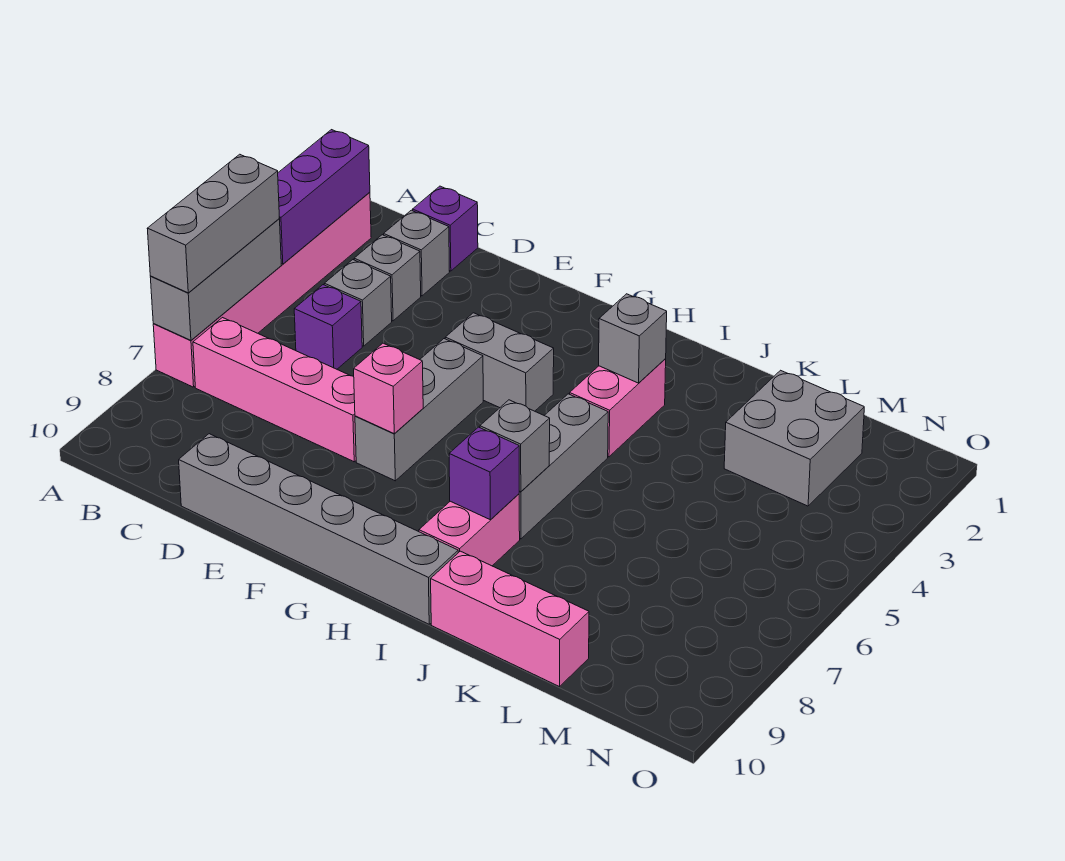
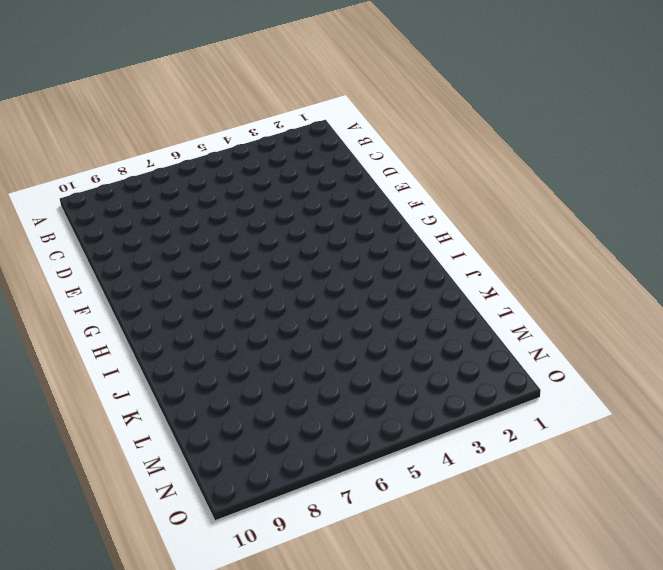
none -> pink brick A2:A7 level 1
none -> pink brick B7:E7 level 1
none -> purple brick C1 level 1

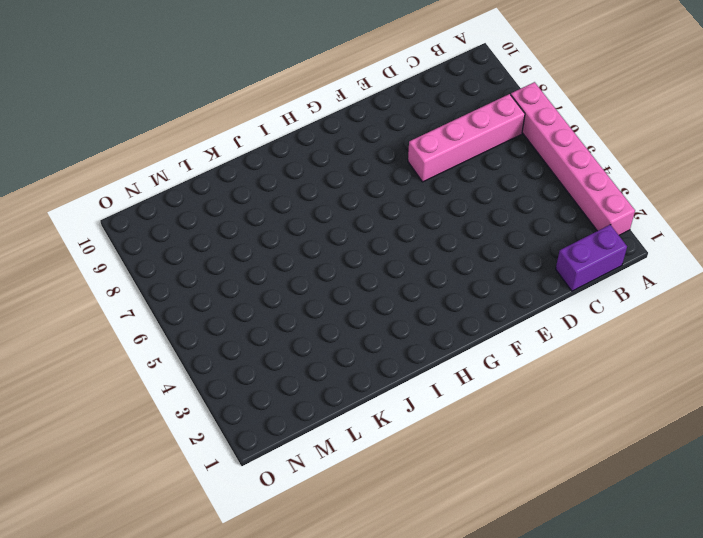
purple brick B1:C1 level 1 -> purple brick C1 level 1
none -> grey brick C2 level 1
none -> grey brick C3 level 1
none -> grey brick C4 level 1

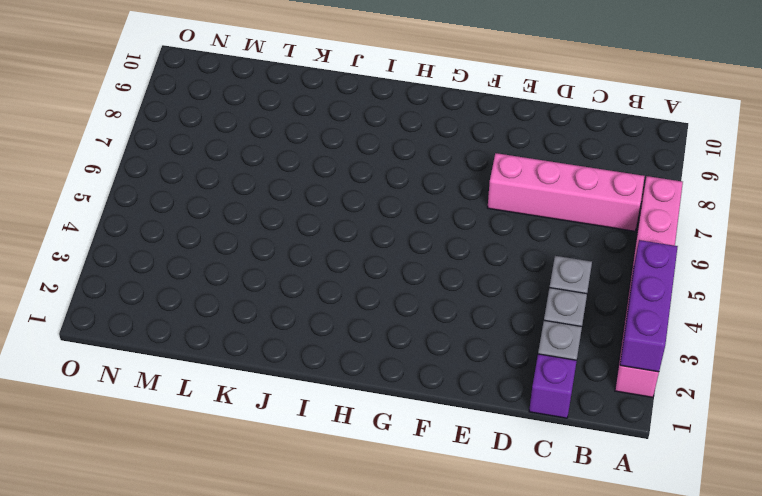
none -> purple brick C5 level 1
none -> grey brick D10:I10 level 1
none -> grey brick F4:G4 level 1

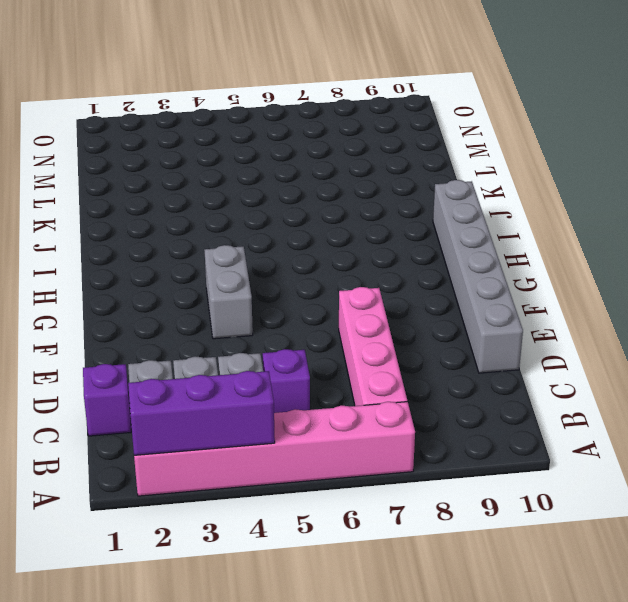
none -> grey brick F5:F7 level 1
none -> pink brick I3:I4 level 1
none -> grey brick I5:I7 level 1

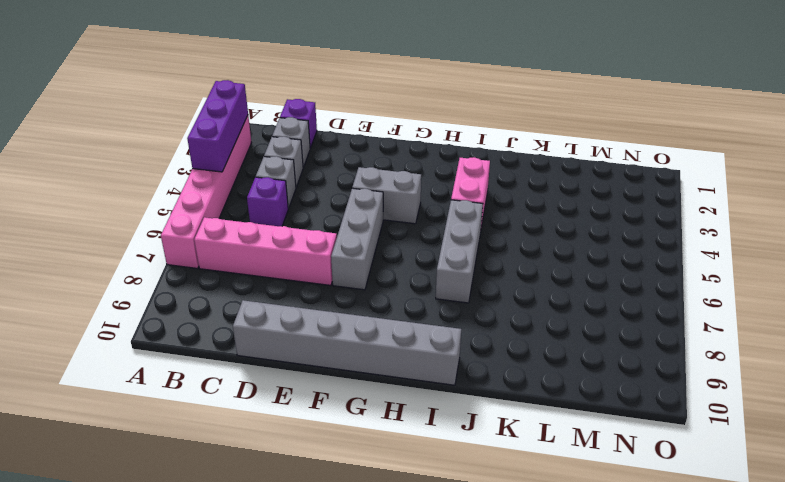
none -> pink brick I8:I9 level 1
none -> pink brick J10:L10 level 1
none -> grey brick L2:M3 level 1

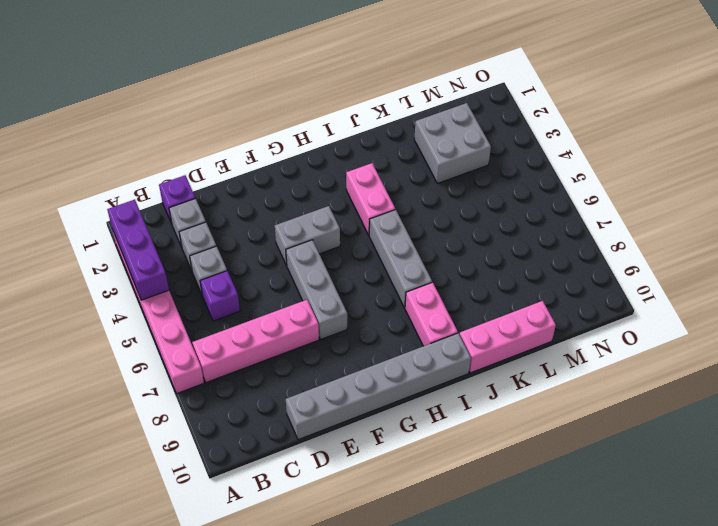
none -> grey brick A5:A7 level 2
none -> pink brick F7 level 2
none -> grey brick I3 level 2

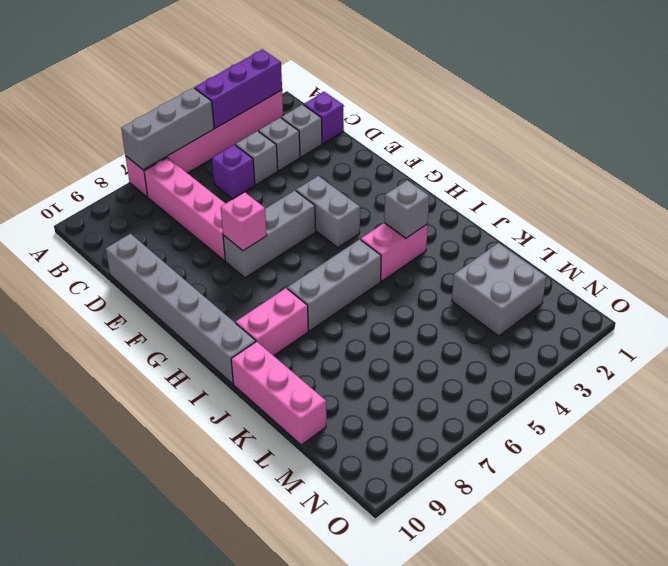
none -> grey brick I7 level 2
none -> purple brick I8 level 2
none -> grey brick A5:A7 level 3

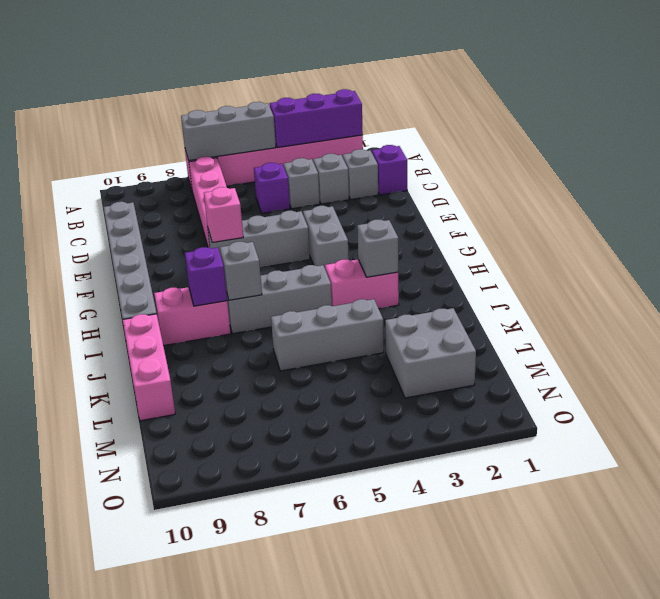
grey brick K4:K6 level 1 -> grey brick A5:A7 level 3

